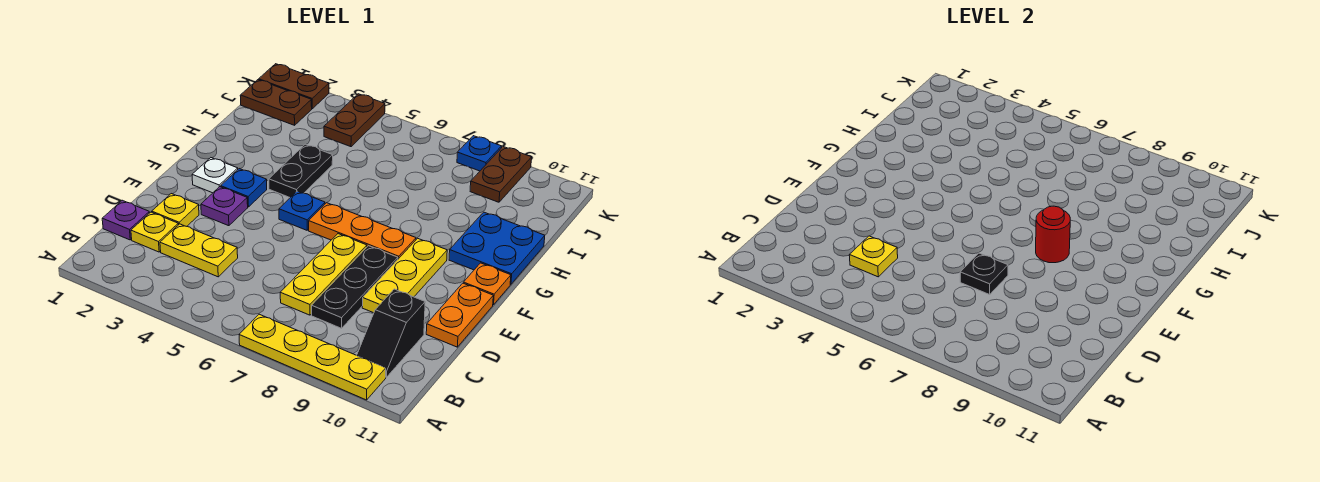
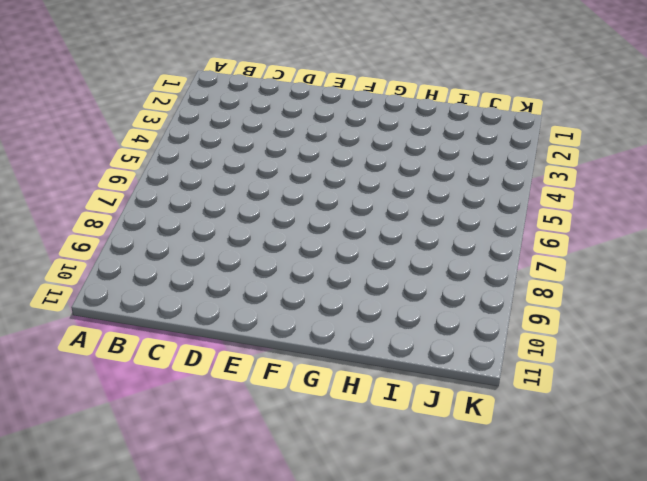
none -> yellow plate A7:A10 level 1
none -> black slope B10:C10 level 1 top C
none -> purple plate C1 level 1

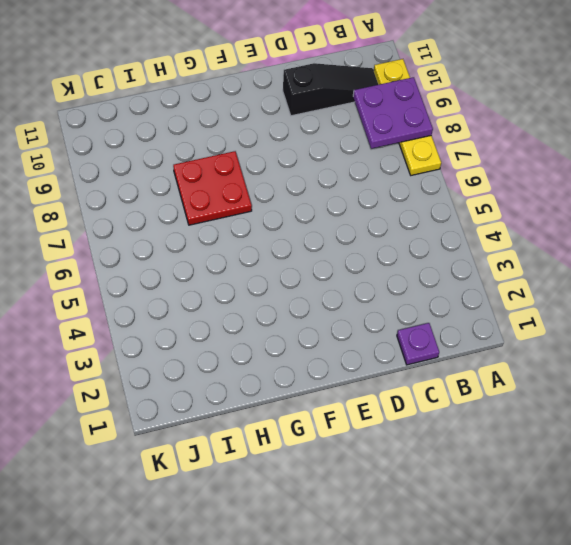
purple plate A8:B9 level 2 -> none
black slope B10:D10 level 1 top D -> black slope B10:C10 level 1 top C
red plate G7:H8 level 1 -> none
none -> yellow plate C2 level 1
none -> yellow plate C3:C4 level 1
none -> yellow plate C7:E7 level 1

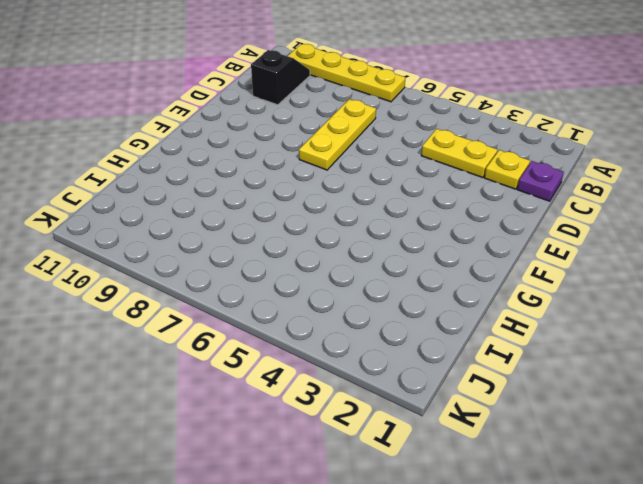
none -> black plate C8:E8 level 1
none -> yellow plate D2 level 1
none -> yellow plate D9:F9 level 1

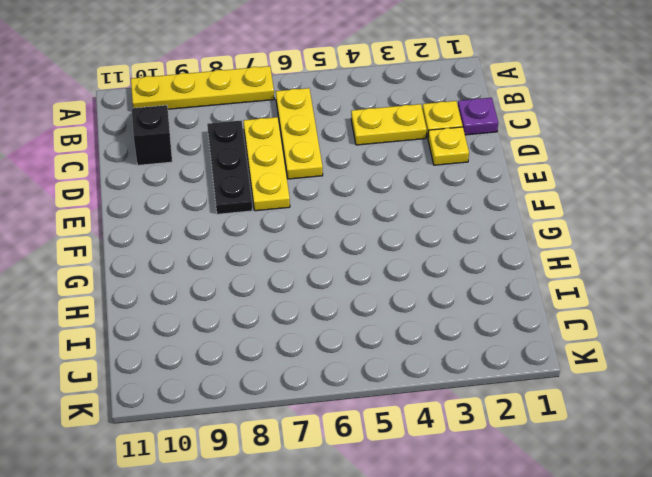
yellow plate B6:D6 level 1 -> yellow plate D9:F9 level 1
none -> orange plate D11:E11 level 1
none -> purple plate E3 level 1
none -> white plate F2 level 1

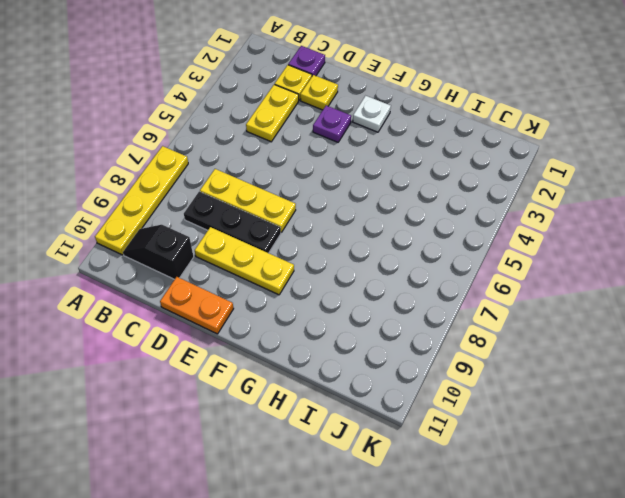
none -> blue plate F3 level 1
none -> blue plate F5 level 1
none -> orange plate F6:F8 level 1

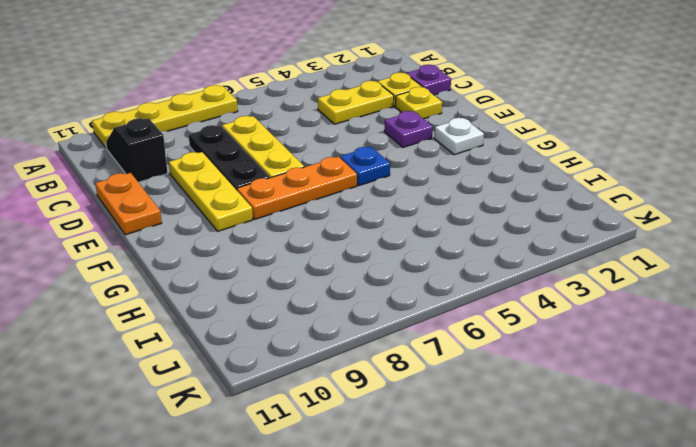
none -> blue plate F3 level 1
none -> orange plate F11 level 1
none -> black plate G4:H4 level 1

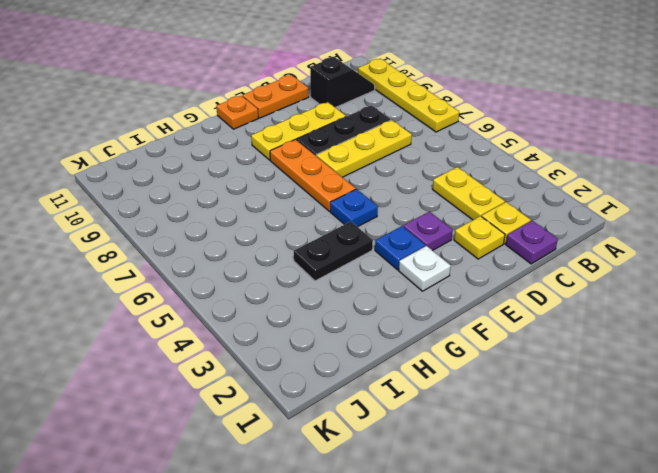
none -> blue plate G10:H11 level 1
none -> brown plate J1:J2 level 1
none -> brown plate J4:K4 level 1

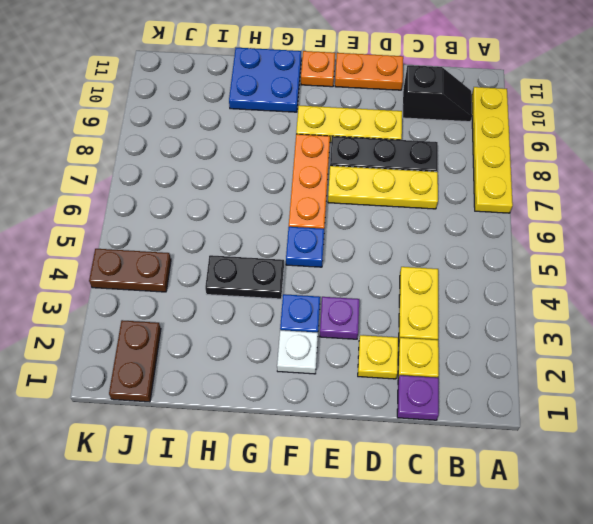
none -> brown plate J9:K9 level 1
none -> brown plate K1:K2 level 1
none -> blue plate K8 level 1

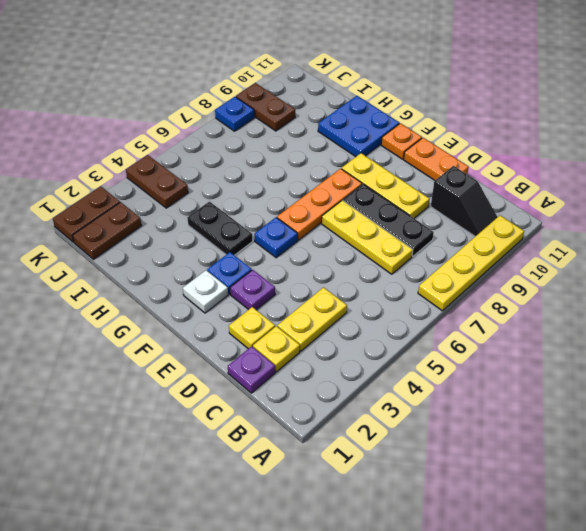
none -> yellow plate C4 level 2
none -> black plate D7 level 2
none -> red round brick F8 level 2

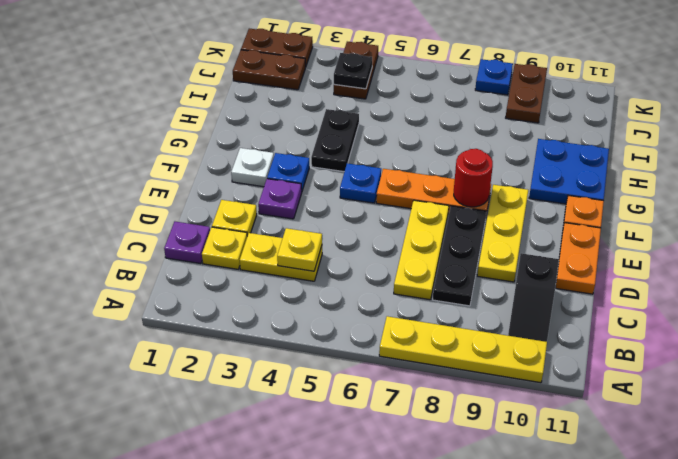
black plate J4 level 2 -> black plate D7 level 2

